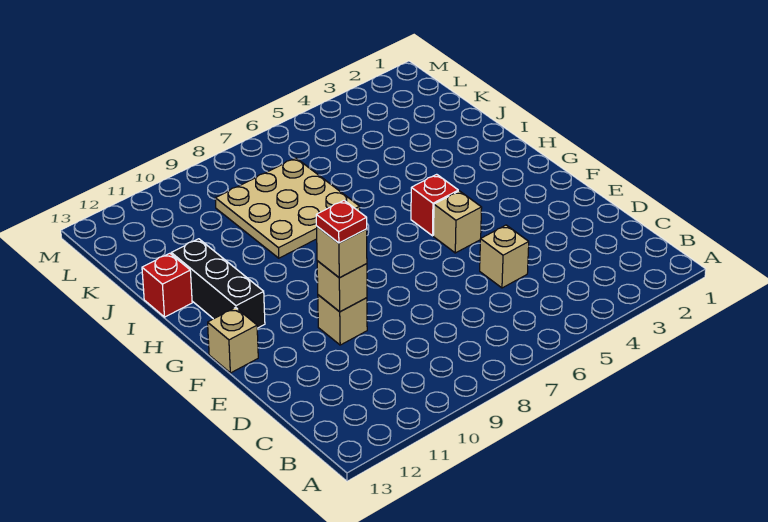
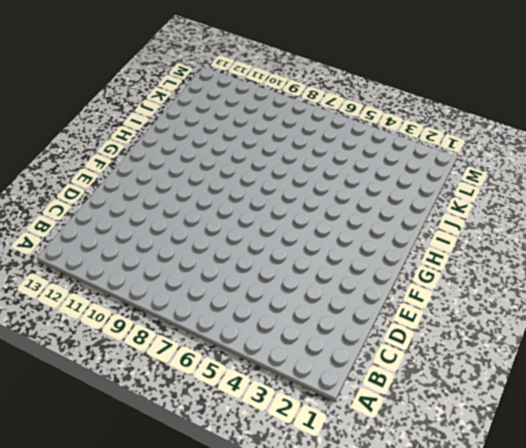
none -> tan brick D5 level 1
none -> tan brick E10 level 1

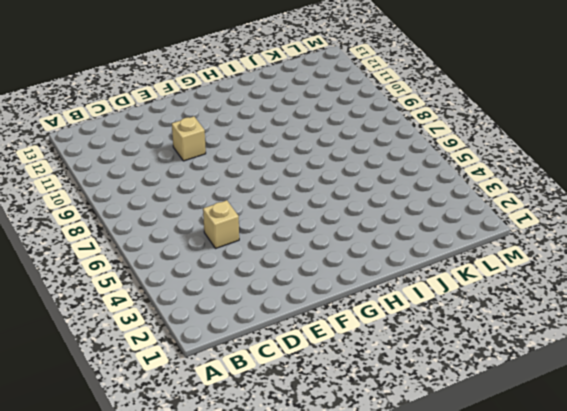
none -> tan brick F5 level 1
none -> tan brick F13 level 1

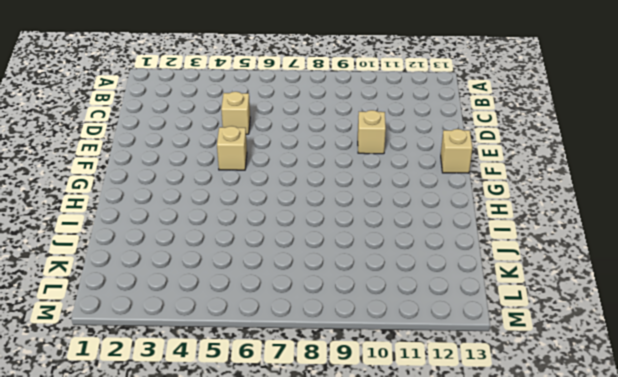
none -> red brick G5 level 1
none -> black brick G12:I12 level 1

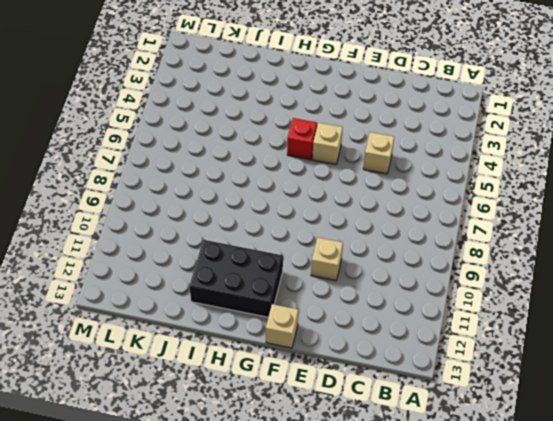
black brick G11:I12 level 1 -> black brick G12:I12 level 1
none -> tan plate I7:K9 level 1
none -> red brick I13 level 1

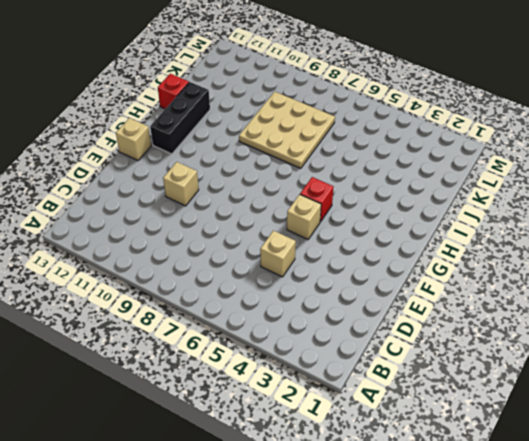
none -> tan brick E10 level 2
none -> tan brick E10 level 3

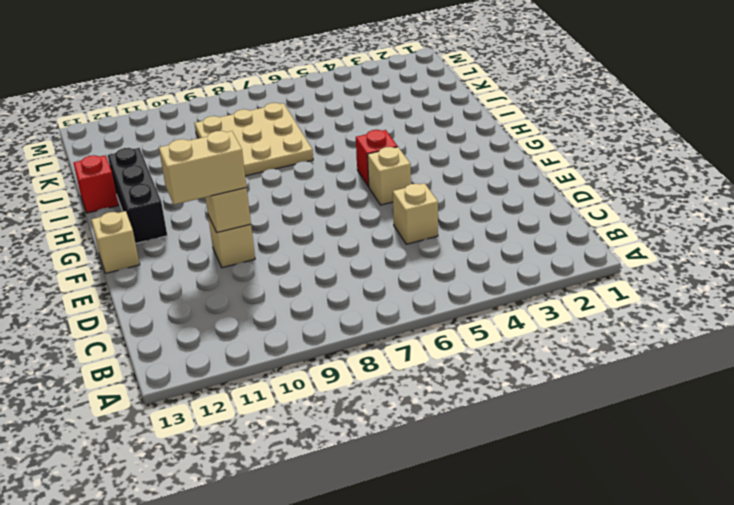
tan brick E10:E11 level 3 -> tan brick E10 level 3
none -> red plate E10 level 4

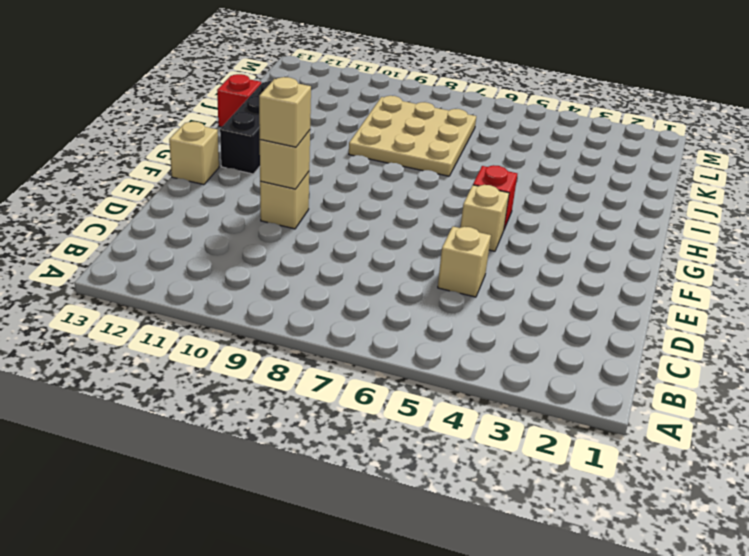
none -> red plate E10 level 4

